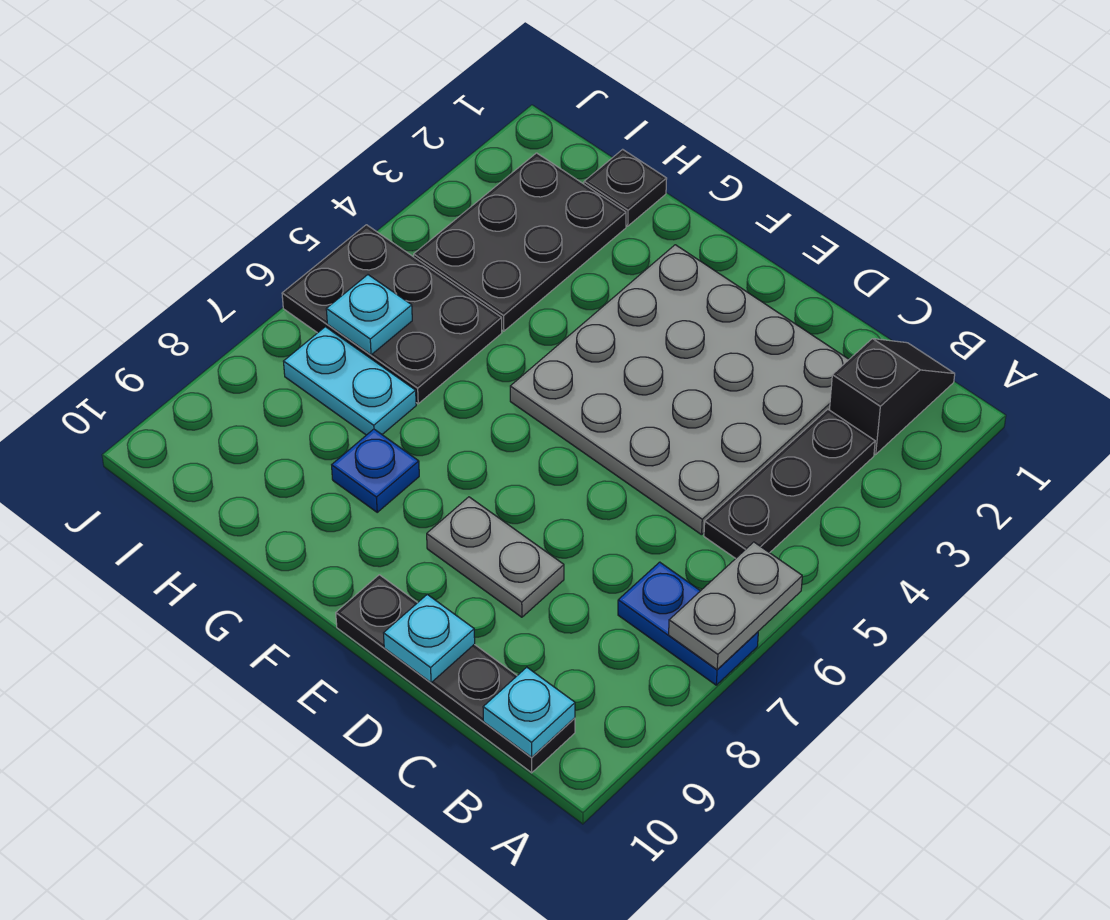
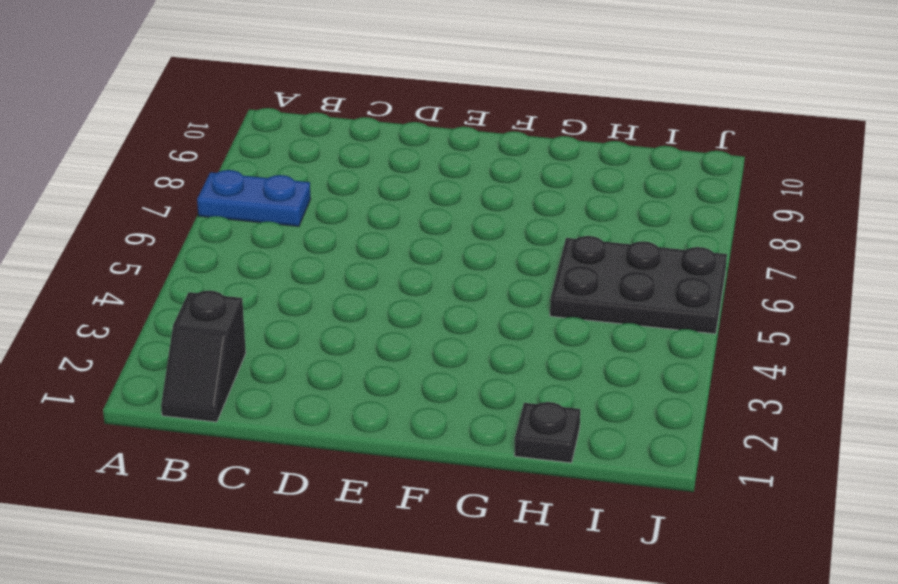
none -> black plate B3:B5 level 1
none -> black plate B10:E10 level 1
none -> grey plate C2:F5 level 1

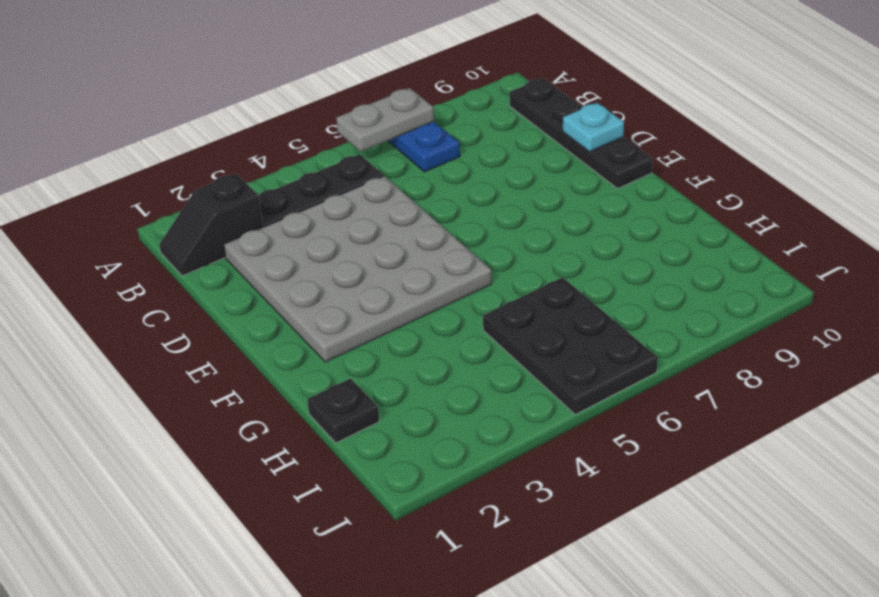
none -> grey plate D8:E8 level 1
none -> blue plate G8 level 1
none -> black plate H2:I4 level 1

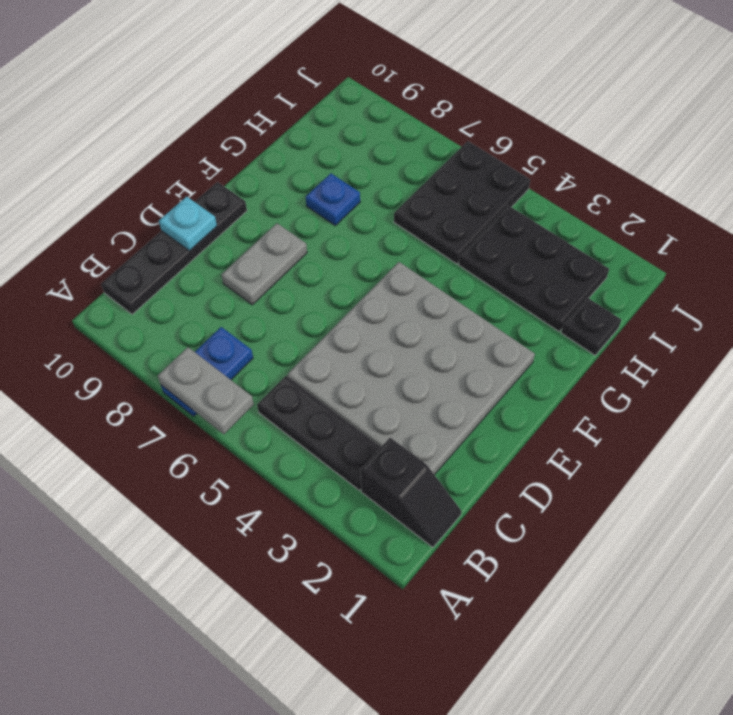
none -> cyan plate H7:I7 level 1
none -> cyan plate B10 level 2
none -> cyan plate I6 level 2

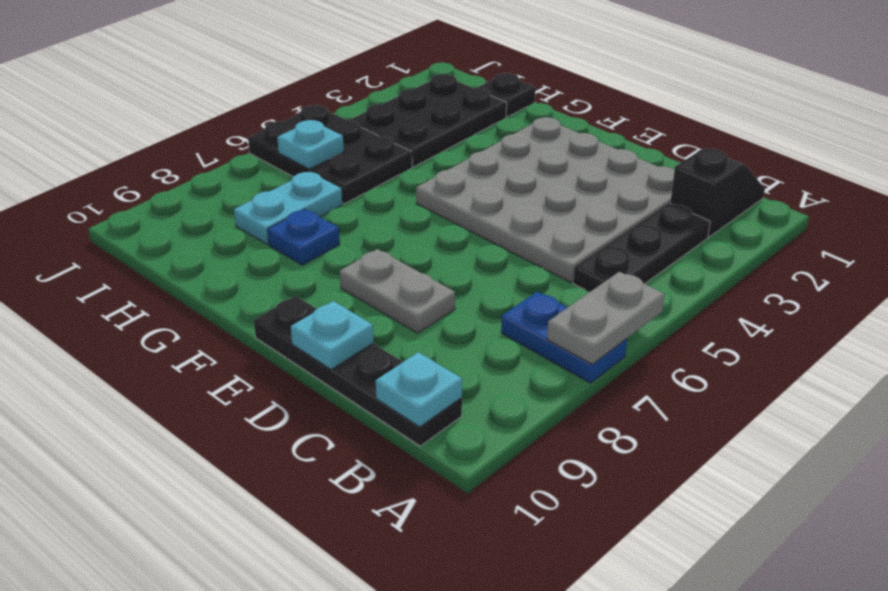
cyan plate H7:H8 level 1 -> cyan plate H7:I7 level 1

